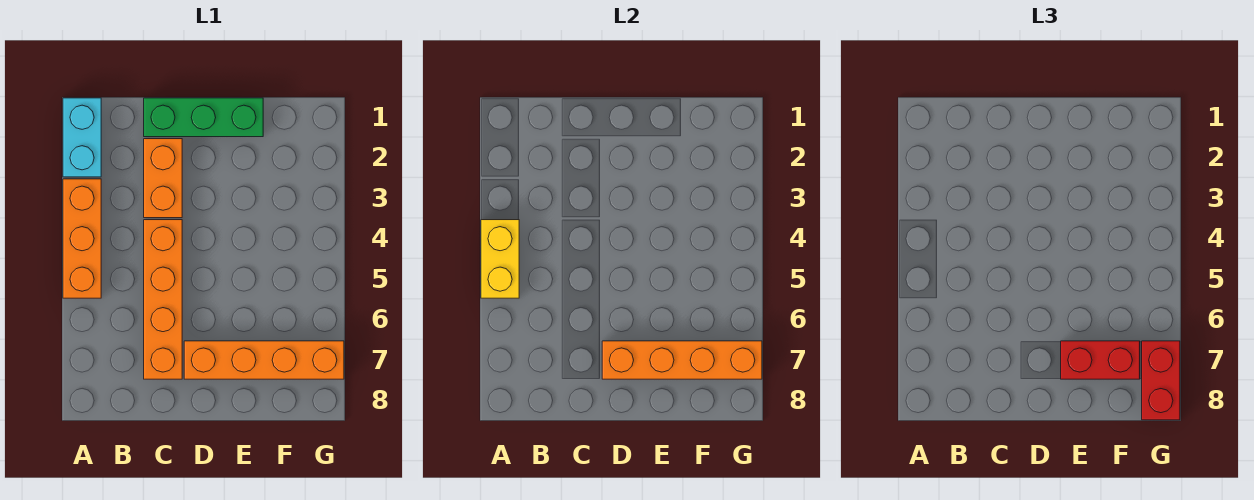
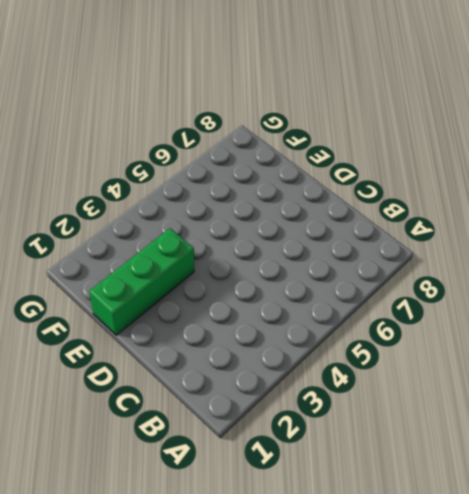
green brick E1:E3 level 1 -> green brick C1:E1 level 1
none -> cyan brick A1:A2 level 1
none -> orange brick A3:A5 level 1

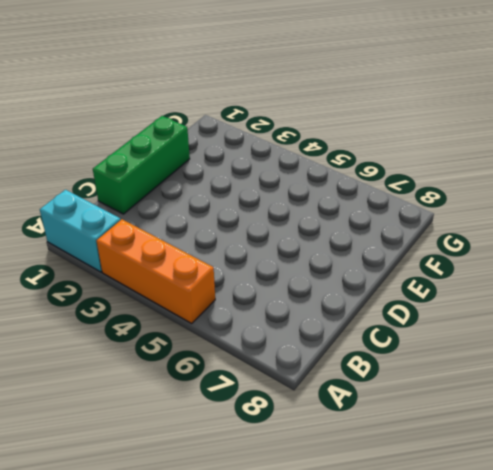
none -> orange brick C2:C3 level 1
none -> orange brick C4:C7 level 1

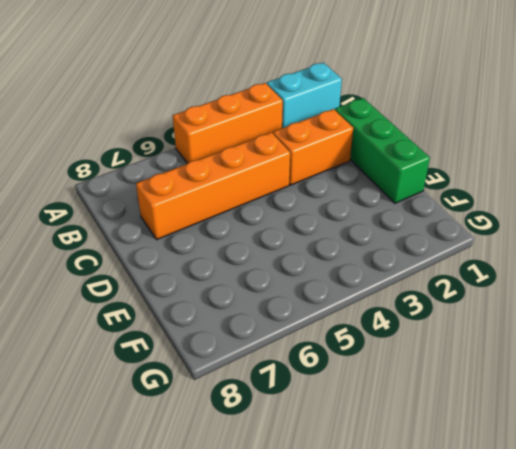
none -> orange brick D7:G7 level 1
none -> yellow brick A4:A5 level 2

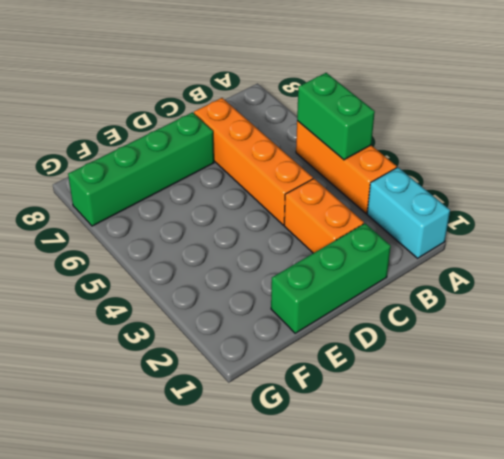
green brick A4:A5 level 2 -> yellow brick A4:A5 level 2
green brick D7:G7 level 1 -> orange brick D7:G7 level 1
none -> orange brick D7:G7 level 2
none -> red brick E7:F7 level 3

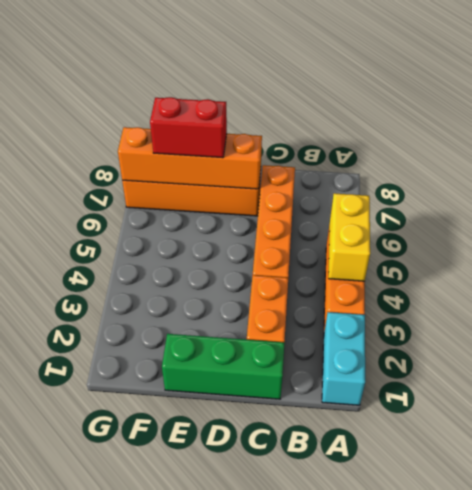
none -> red brick G7:G8 level 3

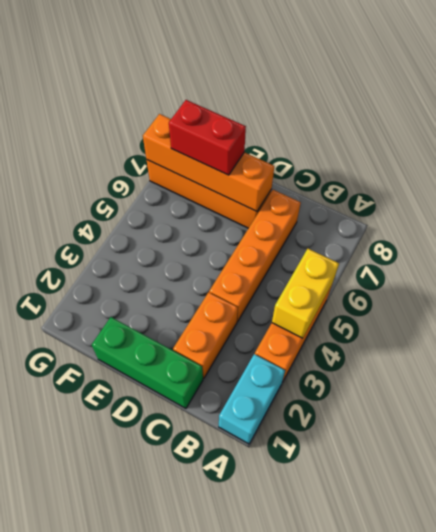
none -> red brick G7:G8 level 3

